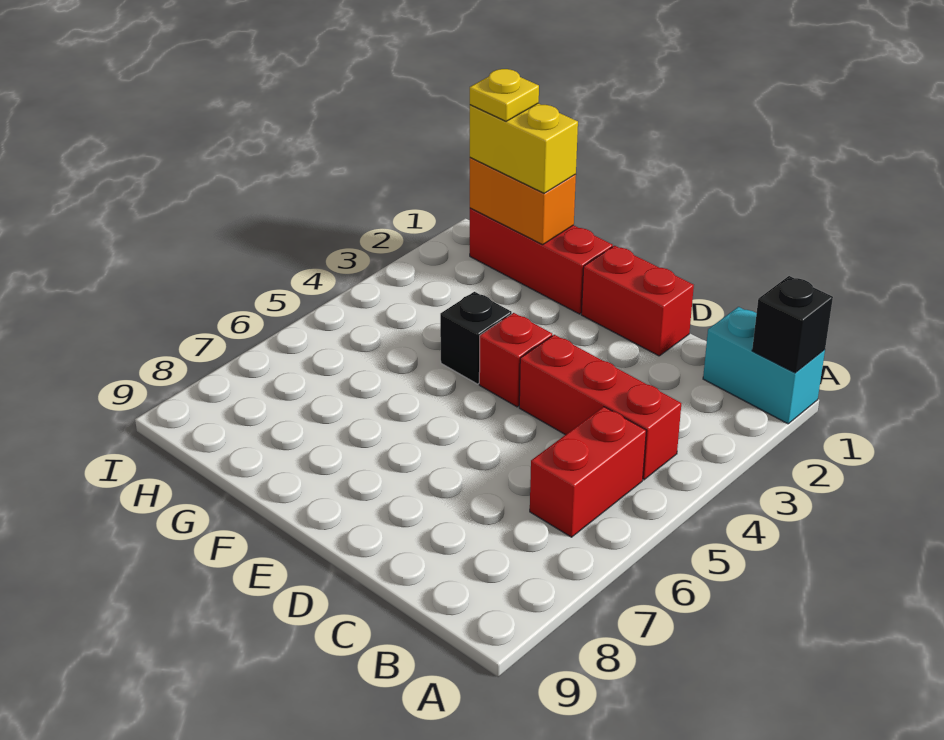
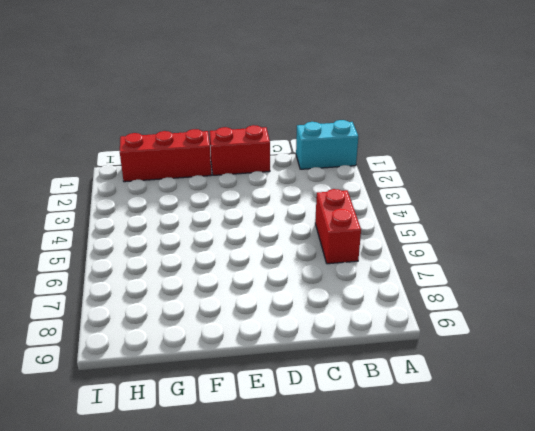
none -> red brick B4:D4 level 1
none -> red brick E4 level 1

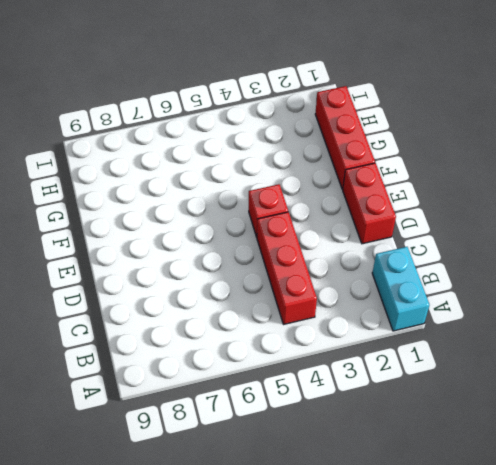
none -> red brick B5:B6 level 1
none -> black brick F4 level 1

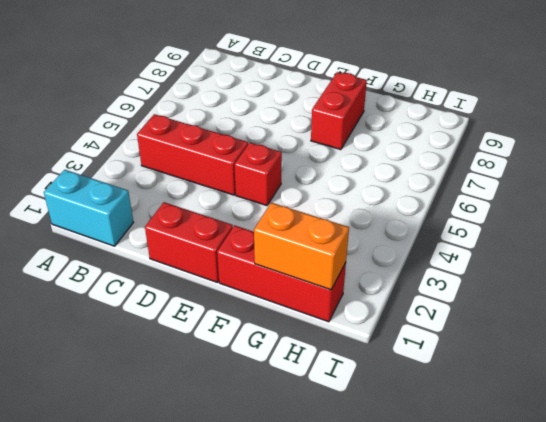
red brick F7:F8 level 1 -> red brick B5:B6 level 1
none -> black brick F4 level 1
none -> black brick A1 level 2

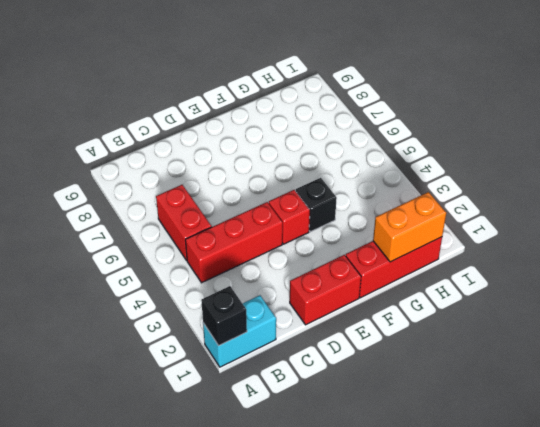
none -> yellow brick G1:H1 level 3
none -> yellow plate H1 level 4

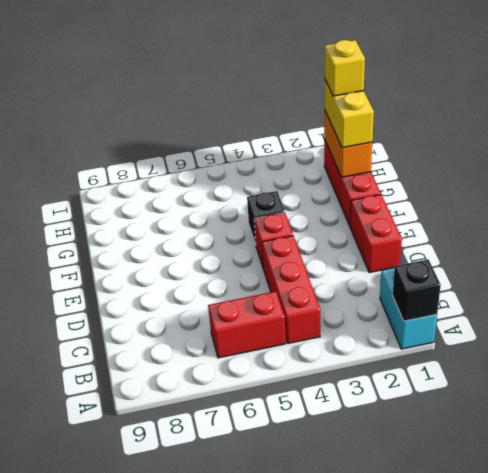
yellow brick H1 level 4 -> yellow plate H1 level 4

